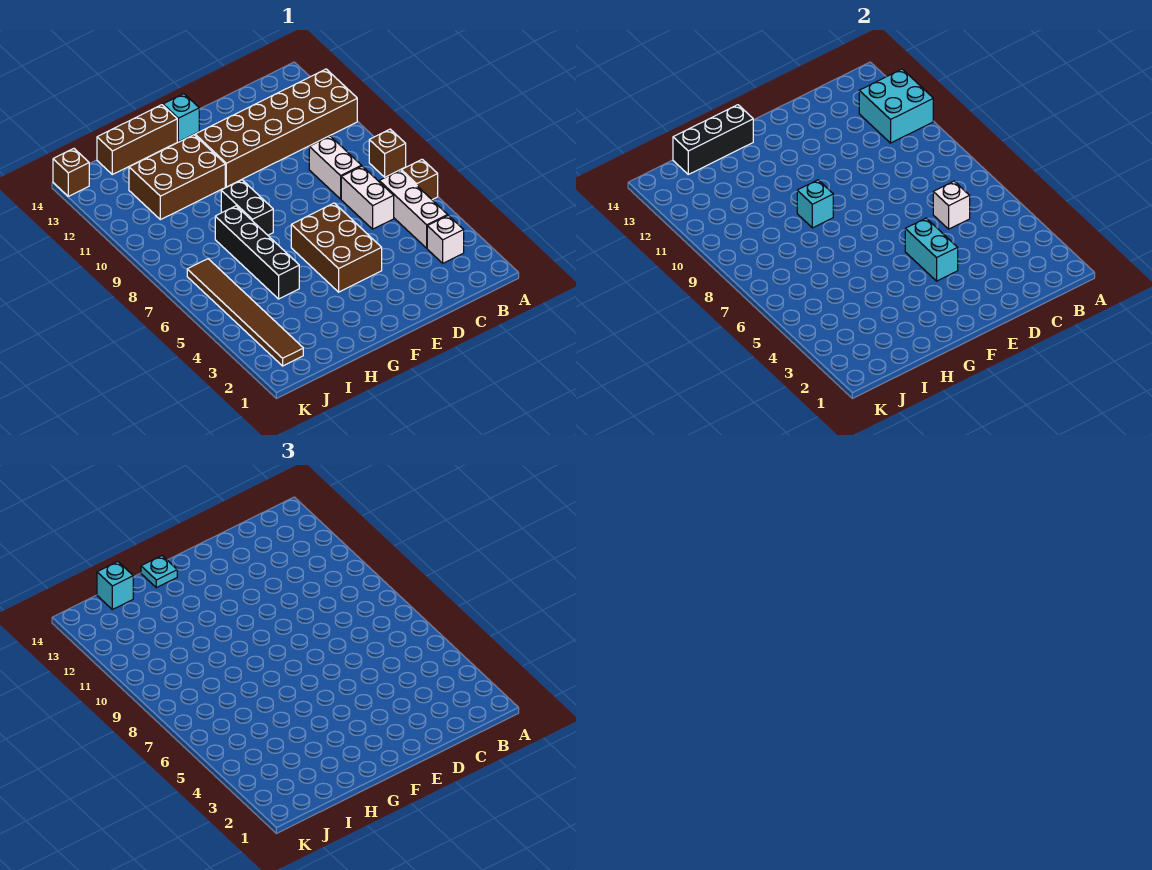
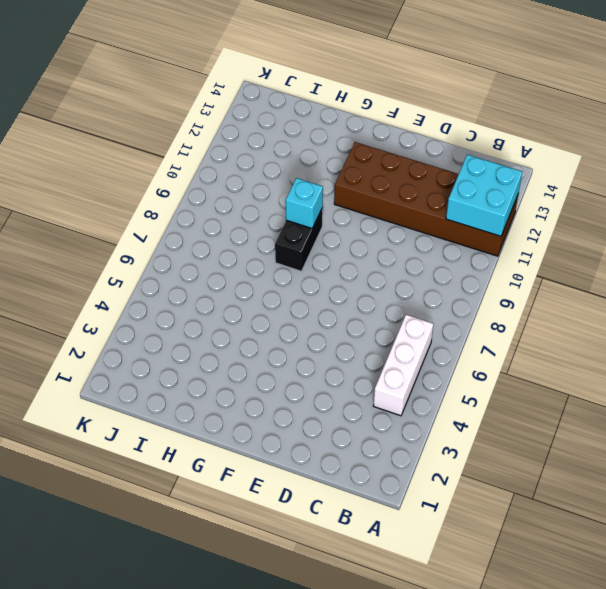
none -> brown brick A6 level 1
none -> brown brick A8 level 1
none -> white brick B3 level 1

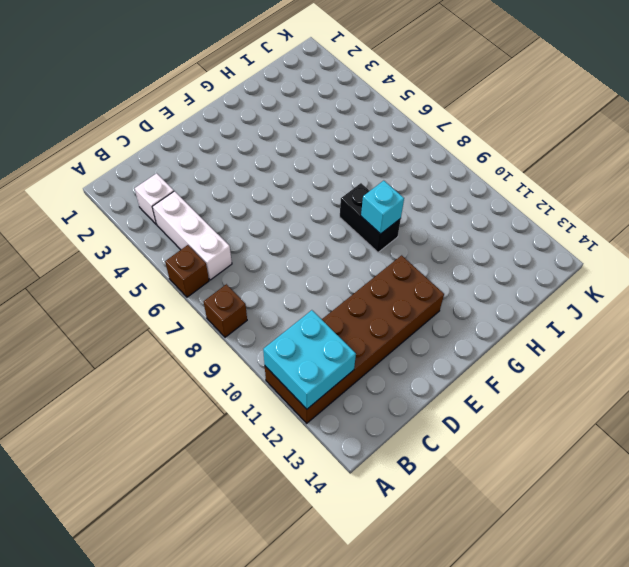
none -> white brick C6:C7 level 1
none -> white brick C8:C9 level 1
none -> brown brick E4:F6 level 1

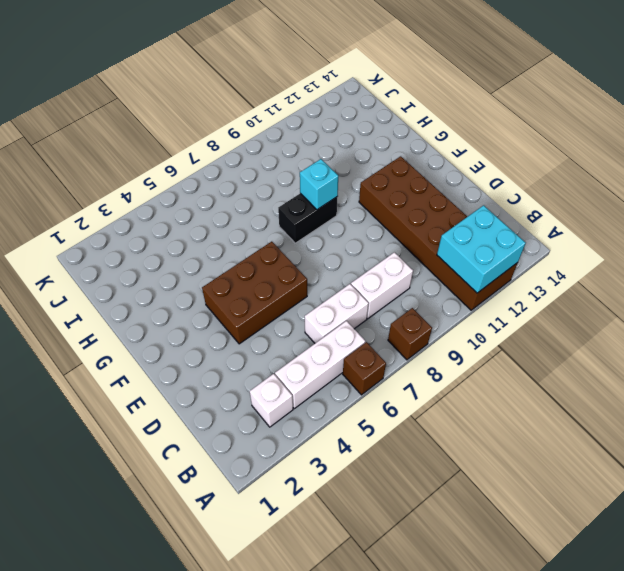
none -> cyan brick F14 level 1
none -> brown brick G11:I12 level 1
none -> brown brick G14:I14 level 1

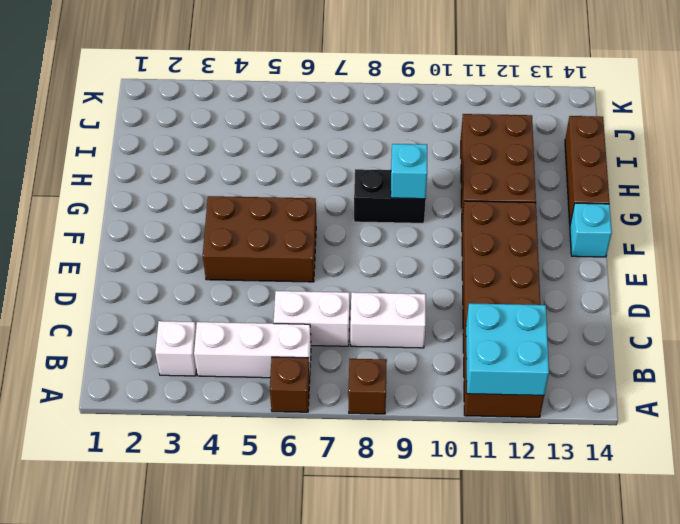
none -> black brick H5:H8 level 1
none -> brown tile J2:J7 level 1
none -> brown brick K14 level 1

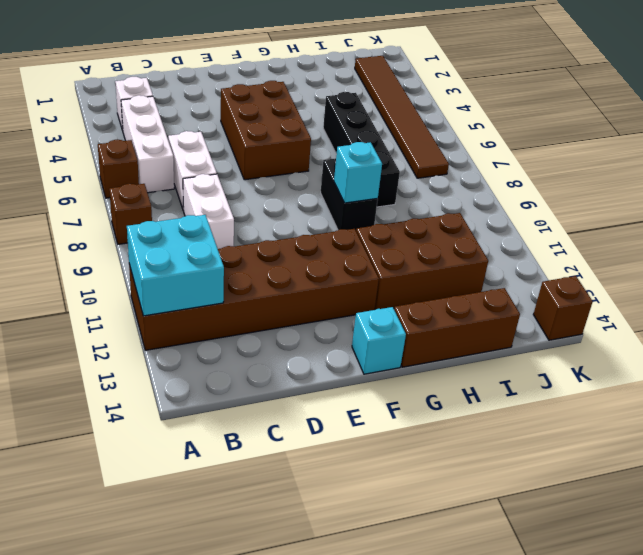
none -> white brick C6 level 2
none -> cyan brick E4:E5 level 2
none -> black brick G14:I14 level 2

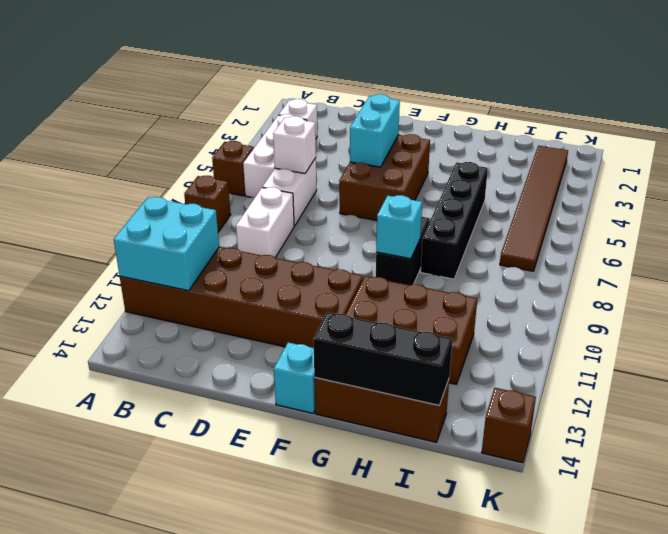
none -> cyan plate G14 level 3
none -> cyan brick I14 level 3

